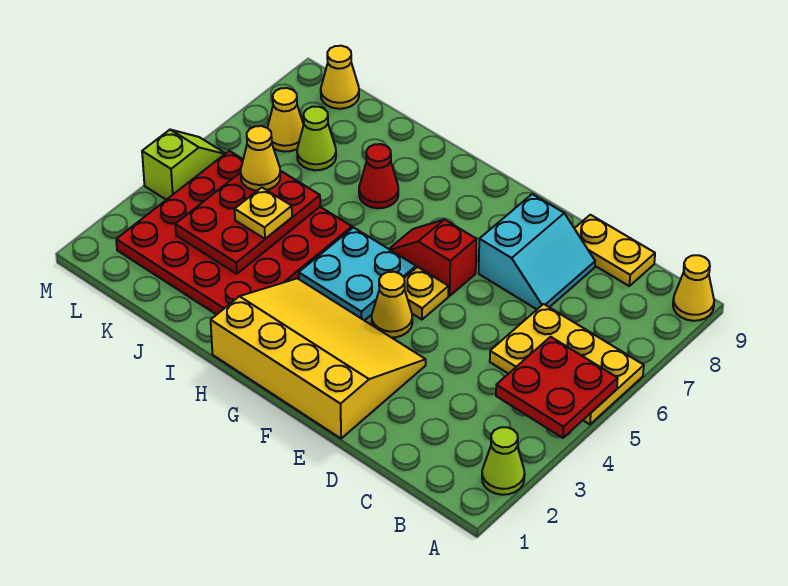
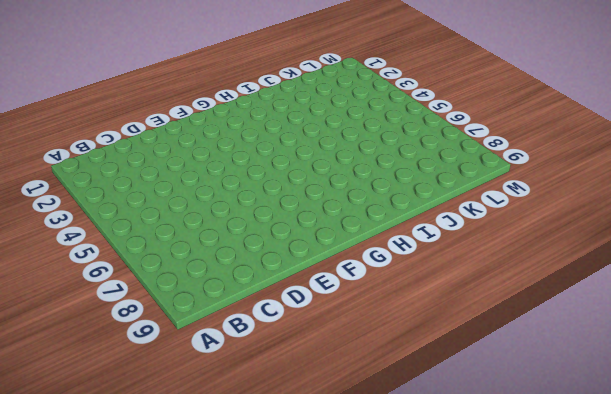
none -> lime cone A2 level 1
none -> yellow plate A5:C6 level 1
none -> yellow cone A9 level 1

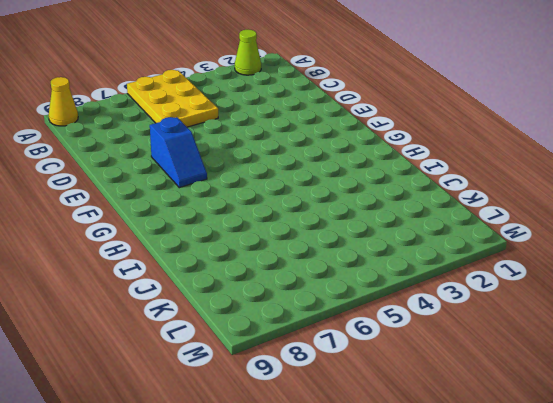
blue slope E7:F7 level 1 top E -> cyan slope D7:E8 level 1 top E
none -> yellow plate C9:D9 level 1
none -> yellow slope E1:H3 level 1 top 1
none -> yellow cone F4 level 1

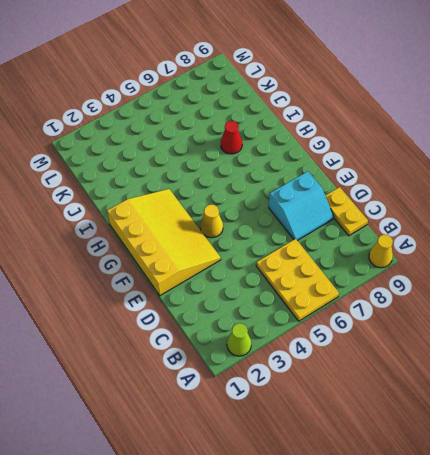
none -> yellow plate F5 level 1
none -> red slope F6:G6 level 1 top F
none -> cyan plate G4:H5 level 1

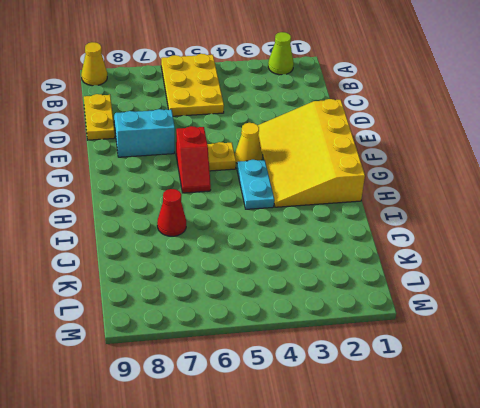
cyan plate G4:H4 level 1 -> cyan plate G4:H5 level 1
none -> red plate I2:L5 level 1
none -> lime cone K7 level 1
none -> yellow cone L7 level 1

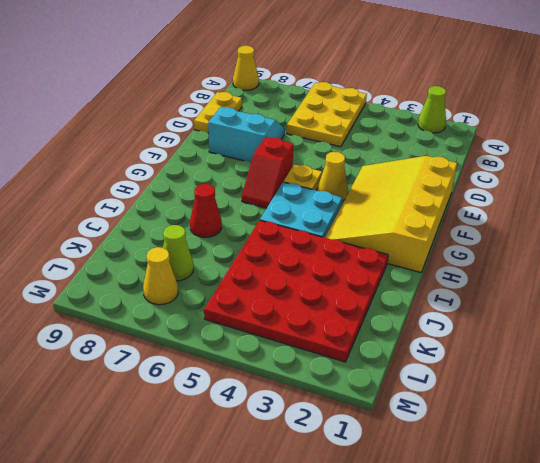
none -> yellow cone L9 level 1
none -> lime slope M4:M5 level 1 top 4
none -> red plate A4:B5 level 2

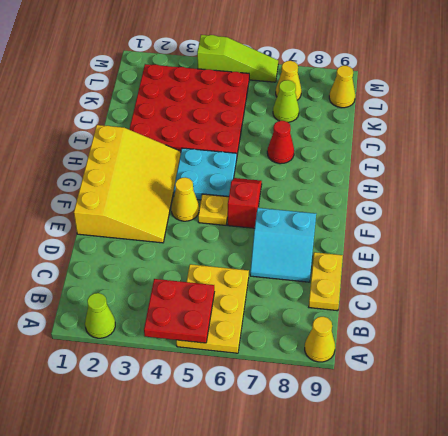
lime slope M4:M6 level 1 top 4 -> lime slope M4:M5 level 1 top 4
none -> red plate J3:K5 level 2
none -> yellow plate J4 level 3
none -> yellow cone K5 level 3

